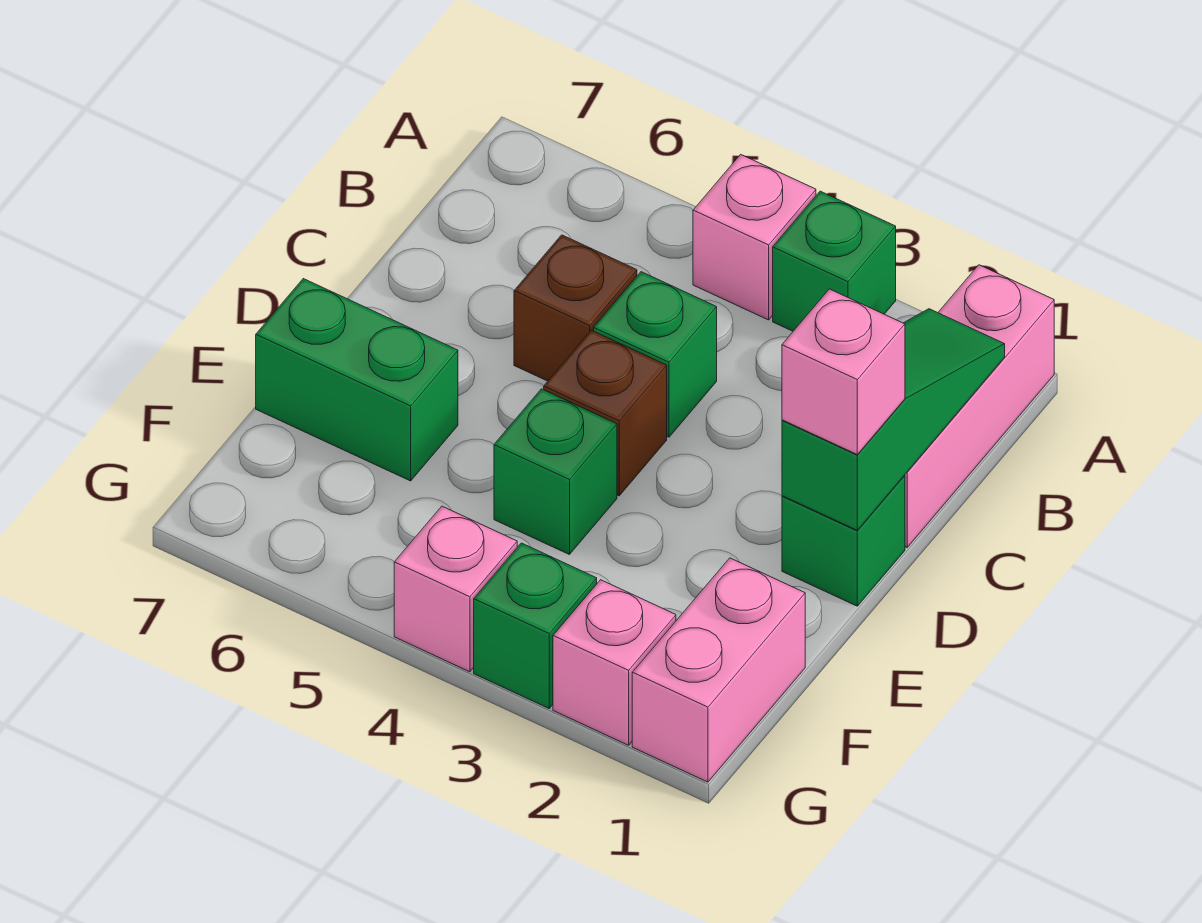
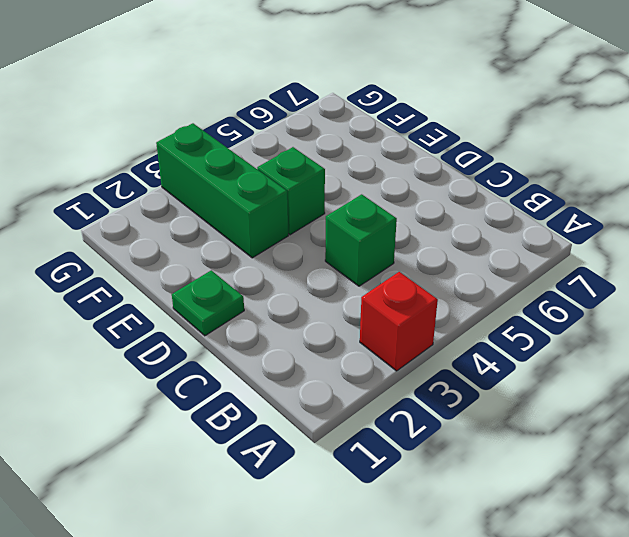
red brick A3 level 1 -> green brick A3 level 1
green plate D1 level 1 -> green brick D1 level 1
green brick E3:G3 level 1 -> green brick G3 level 1
none -> pink brick A1:C1 level 1
none -> pink brick A4 level 1
none -> brown brick C5 level 1

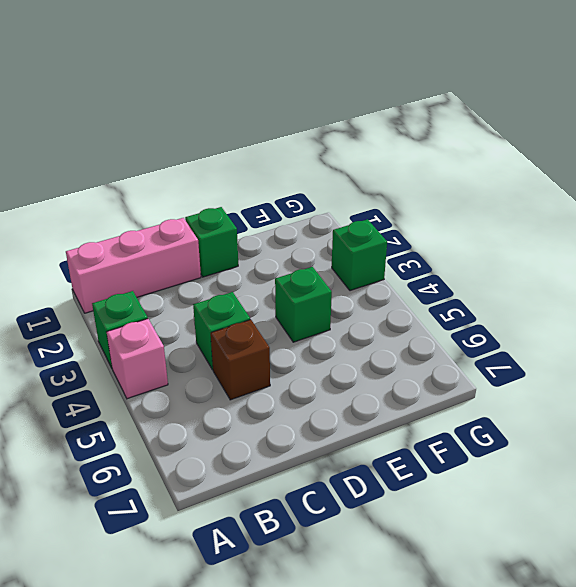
none -> brown brick D4 level 1
none -> green brick E6:E7 level 1
none -> pink brick F1:G1 level 1

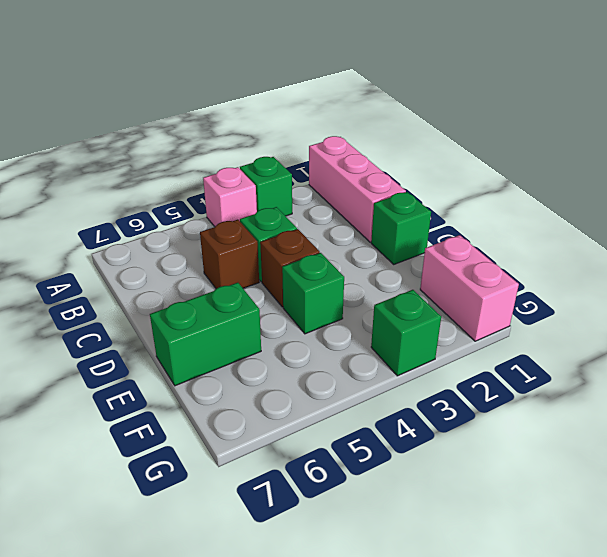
none -> pink brick G2 level 1
none -> pink brick G4 level 1
none -> green slope B1:D1 level 2 top D

